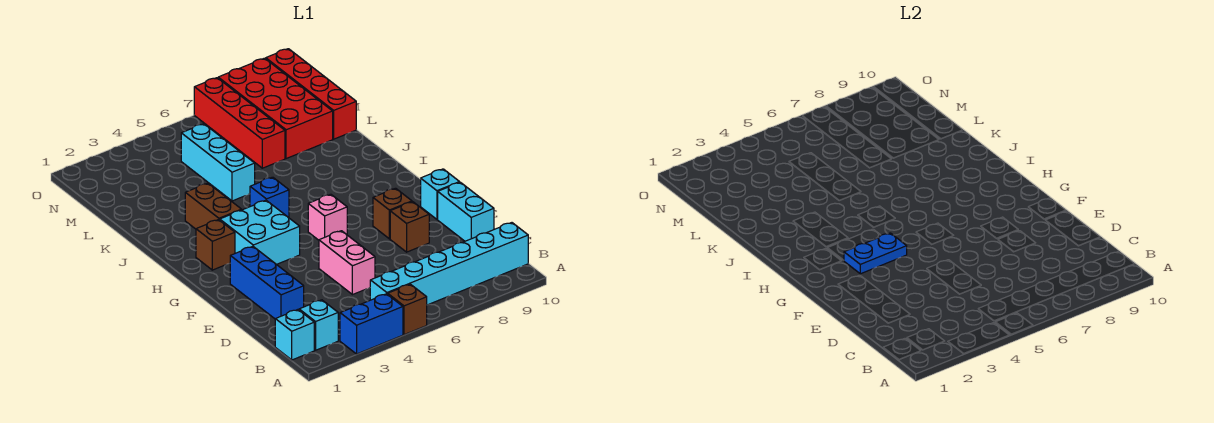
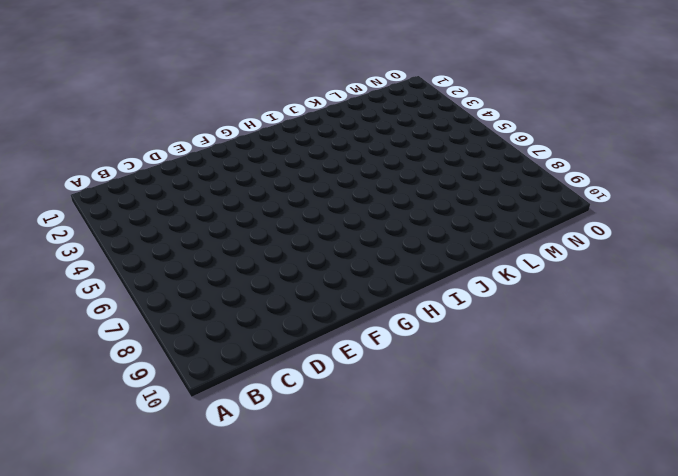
none -> blue brick A3:A4 level 1
none -> brown brick A5 level 1
none -> cyan brick B1 level 1

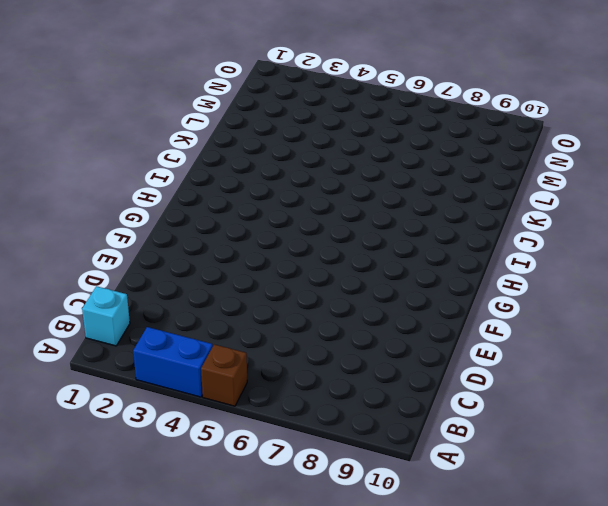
none -> cyan brick B2 level 1
none -> cyan brick B5:B10 level 1
none -> blue brick D2:F2 level 1

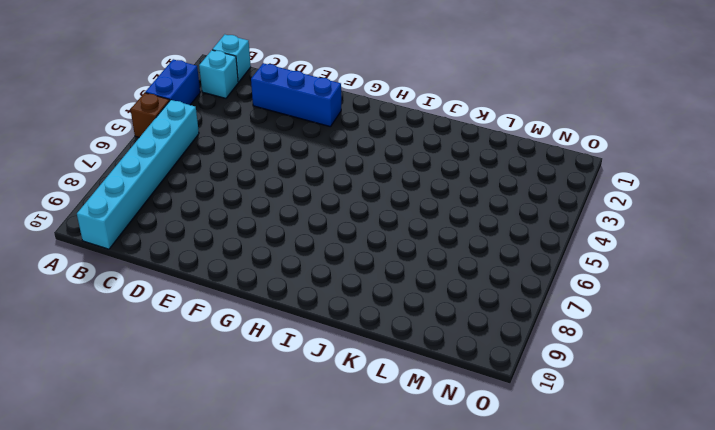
none -> pink brick D5:E5 level 1
none -> cyan brick D10:E10 level 1
none -> brown brick E8 level 1

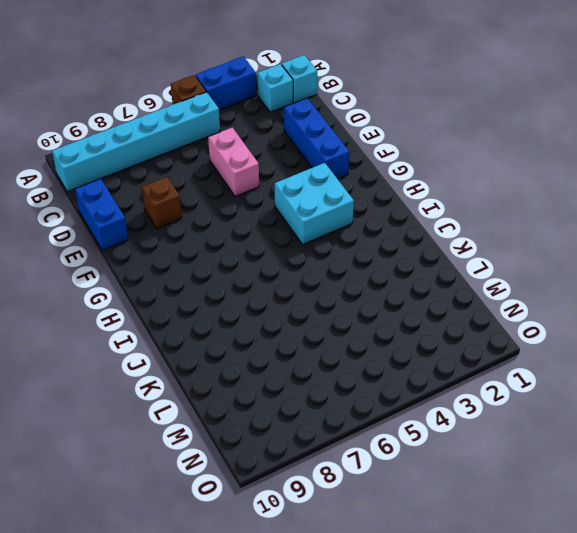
blue brick D10:E10 level 1 -> cyan brick D10:E10 level 1
none -> brown brick F8 level 1
none -> cyan brick F10 level 1
none -> pink brick G6 level 1

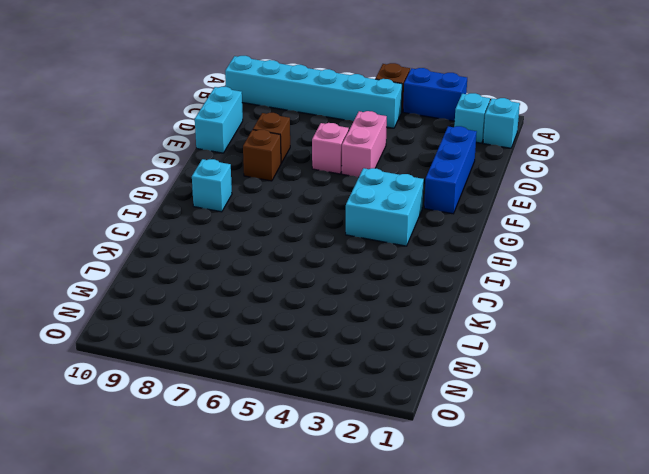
pink brick E6 level 1 -> pink brick G6 level 1
cyan brick H9 level 1 -> cyan brick F10 level 1
none -> brown brick H2 level 1
none -> brown brick I3:J3 level 1
none -> blue brick I5 level 1

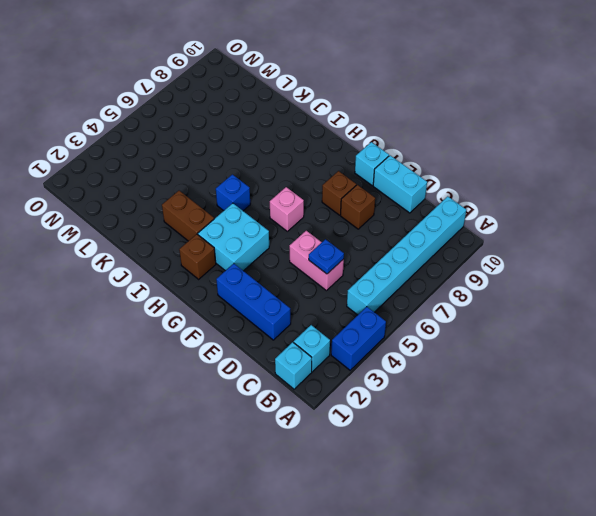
blue plate D5 level 2 -> none
none -> brown brick A5 level 1
none -> cyan brick K5:M5 level 1
none -> red brick L7:O7 level 1

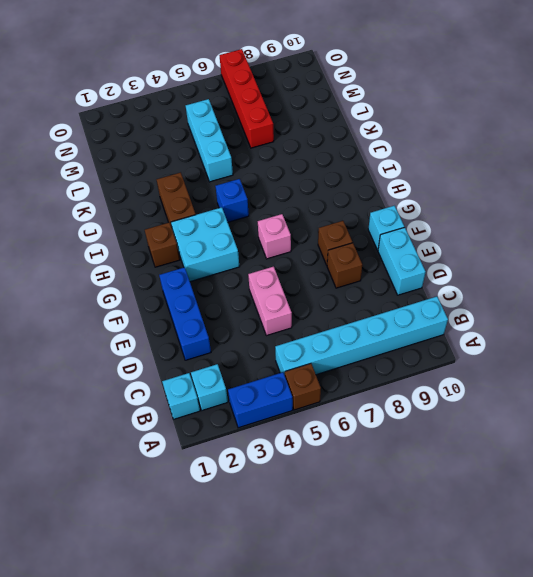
none -> red brick L8:O9 level 1
none -> red brick L10:O10 level 1
none -> blue plate G3:G4 level 2

